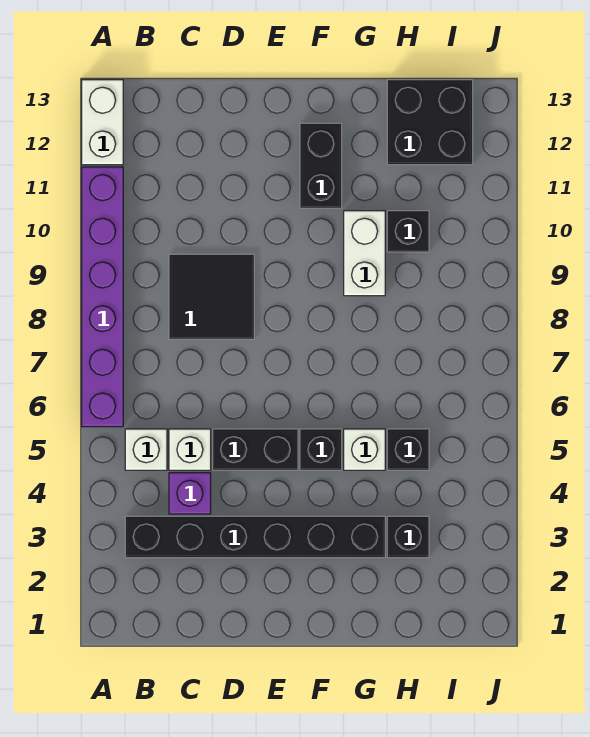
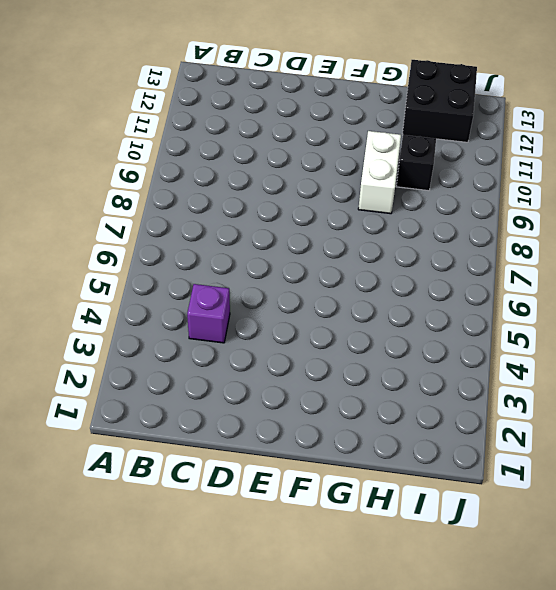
none -> purple brick A6:A11 level 1
none -> white brick A12:A13 level 1
none -> black brick B3:G3 level 1

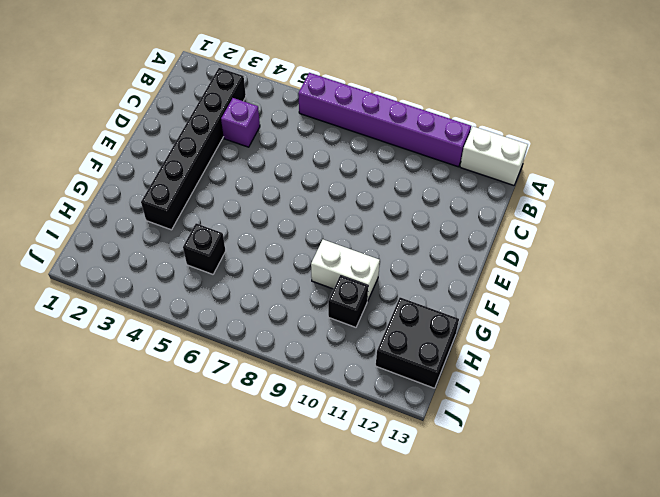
none -> white brick B5 level 1
none -> white brick C5 level 1
none -> black tile C8:D9 level 1

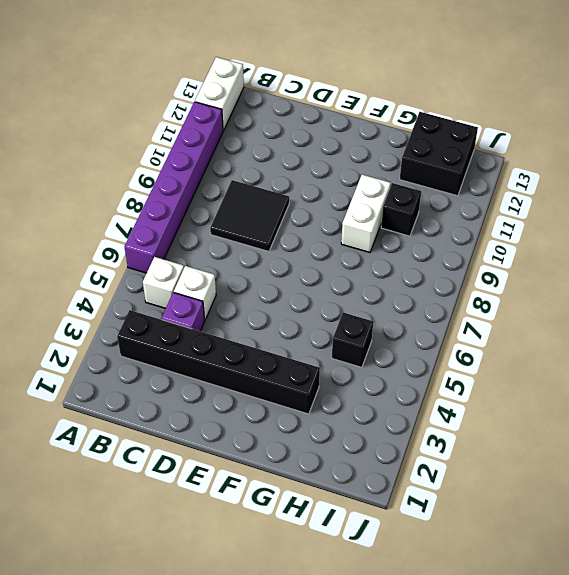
none -> black brick D5:E5 level 1
none -> black brick F5 level 1
none -> black brick F11:F12 level 1

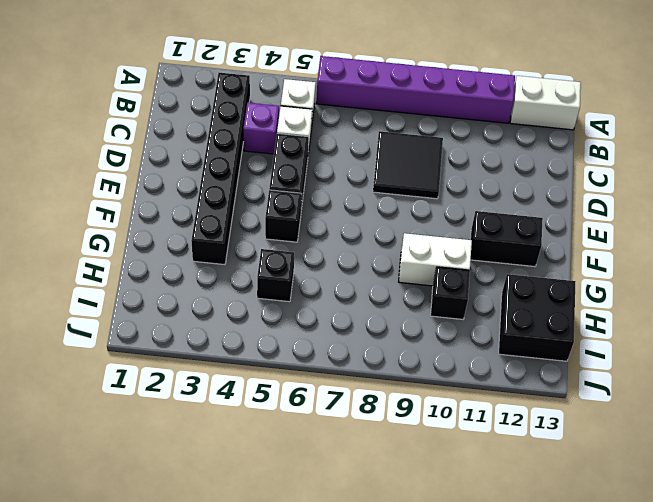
none -> white brick G5 level 1
none -> black brick H3 level 1

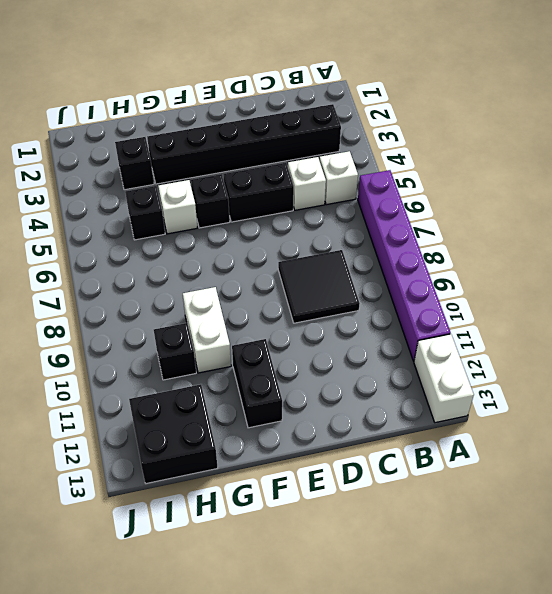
none -> purple brick C4 level 1

